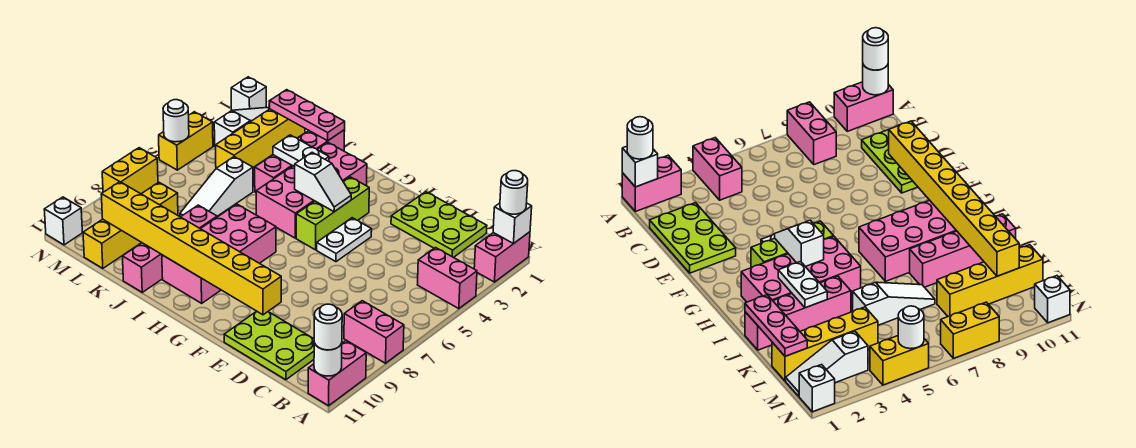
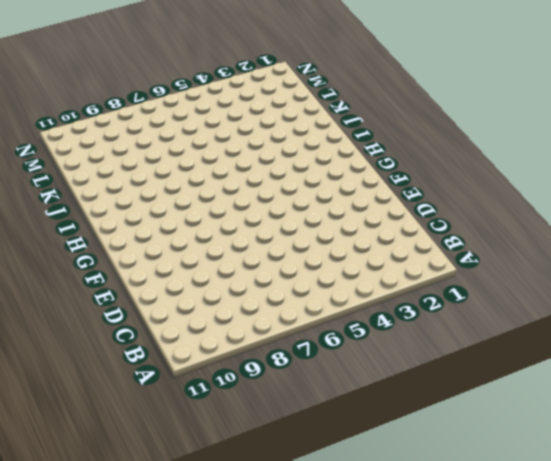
none -> pink brick A1:A2 level 1
none -> pink brick A4:B4 level 1
none -> pink brick A8:B8 level 1

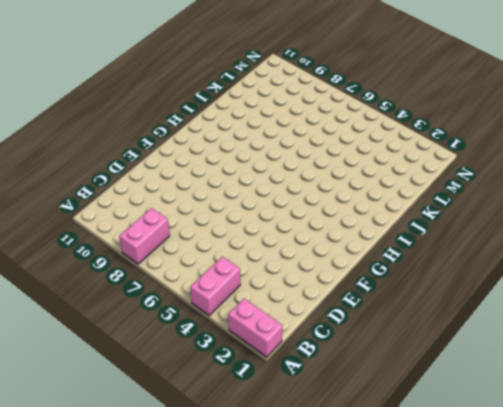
none -> pink brick A10:A11 level 1
none -> lime plate C1:E2 level 1
none -> lime plate C10:E11 level 1

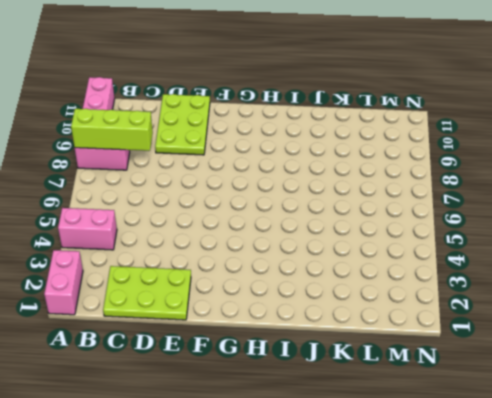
lime brick A8:C8 level 2 -> lime brick G3:G5 level 1
lime plate D9:E11 level 1 -> lime plate C10:E11 level 1
none -> white plate F4:F5 level 1
none -> pink brick H2:I5 level 1
none -> pink brick H7:I10 level 1

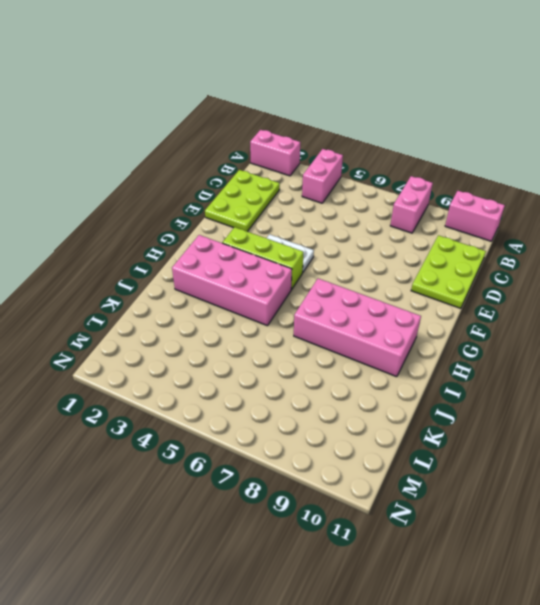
none -> pink brick J1:J4 level 1
none -> pink brick J8:J11 level 1
none -> white slope K5:K7 level 1 top 5

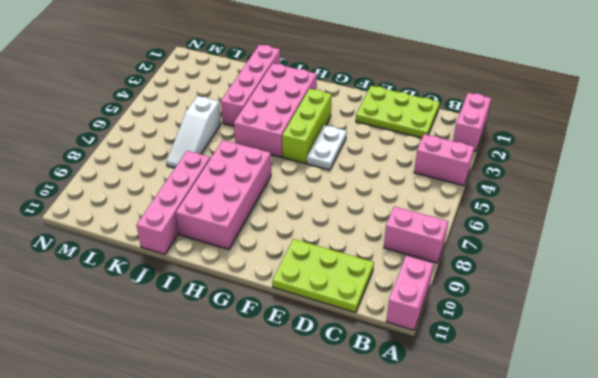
none -> yellow brick L1:L4 level 1
none -> yellow brick L8:L11 level 1
none -> white slope M1:M3 level 1 top 3

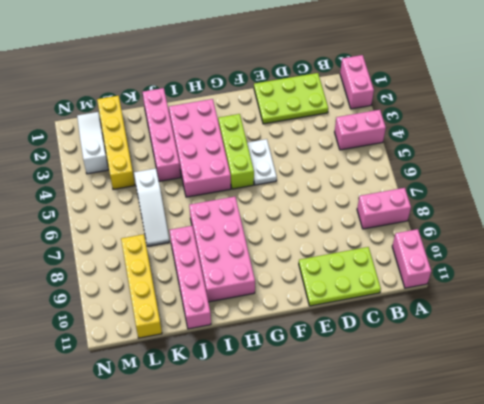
none -> white brick N1 level 1
none -> yellow brick N4:N5 level 1
none -> yellow brick N7:N8 level 1

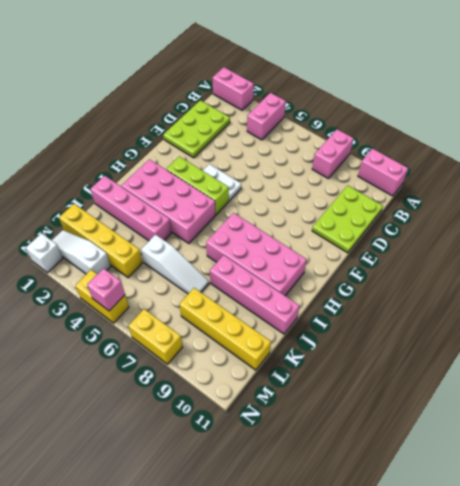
pink brick N5 level 2 -> white round brick N5 level 2
none -> white brick N11 level 1
none -> white brick A1 level 2
none -> white round brick A11 level 2

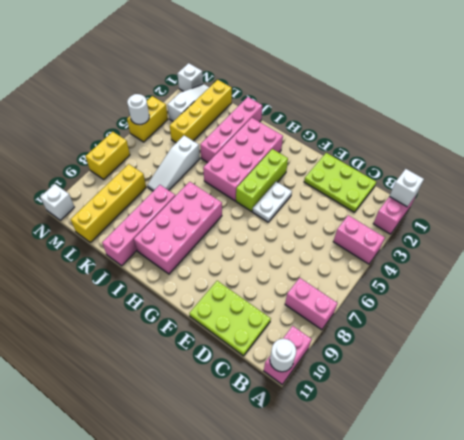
none -> yellow brick E10:L10 level 2
none -> white slope G4:H4 level 2 top H
none -> white plate I3:J3 level 2

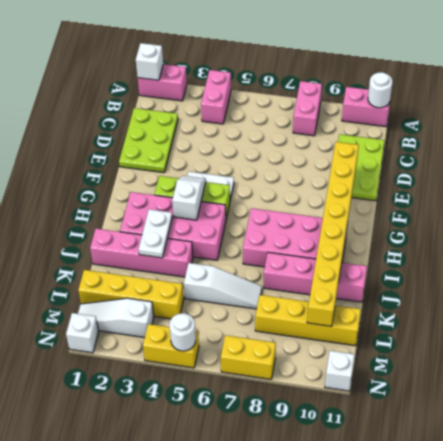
none -> pink plate J1:L1 level 2
none -> white round brick A1 level 3
none -> white round brick A11 level 3

